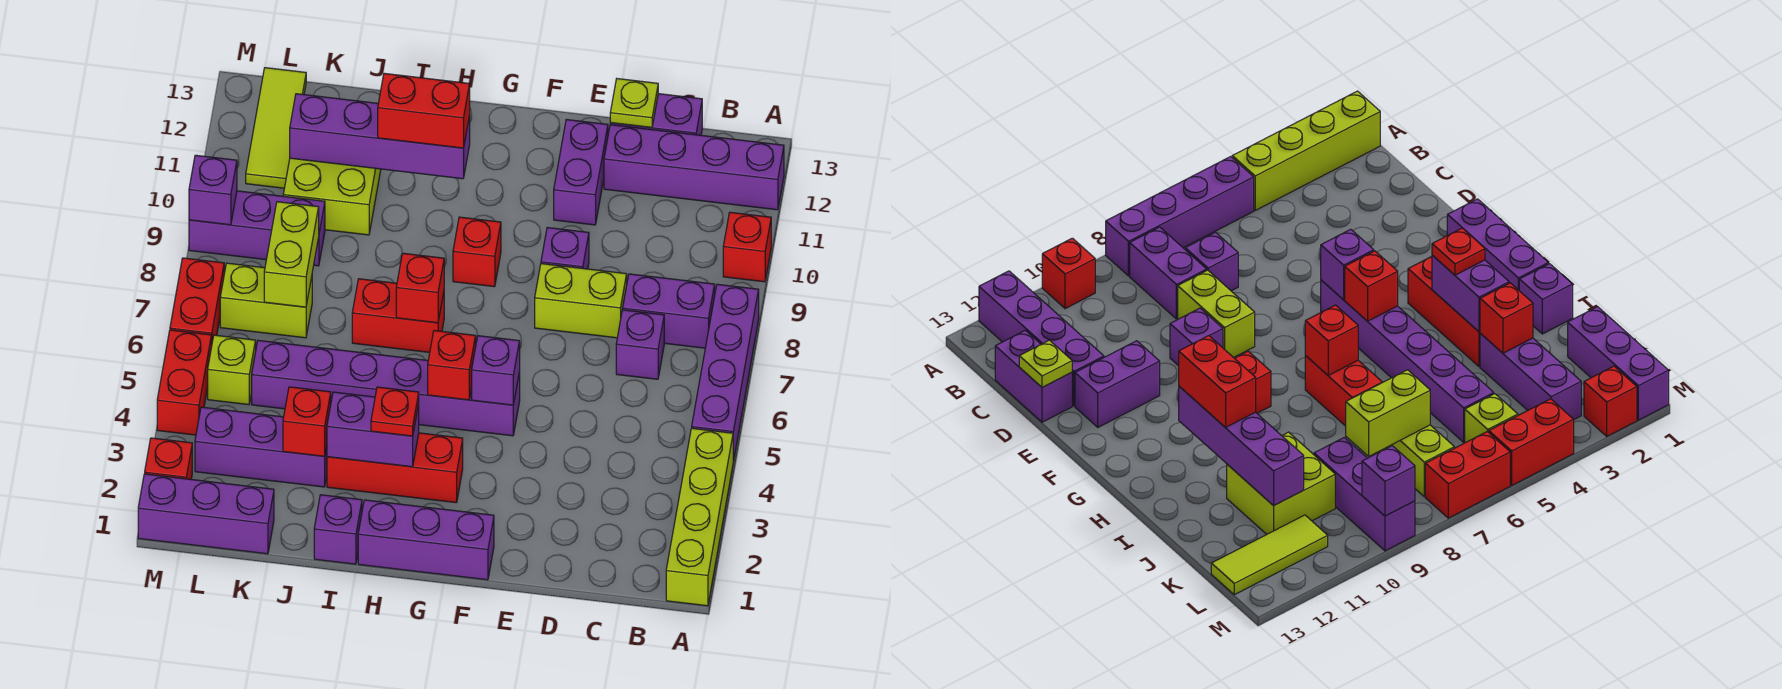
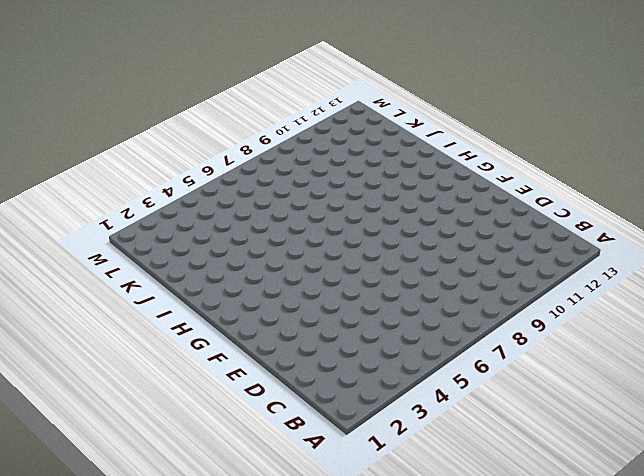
none -> lime brick A1:A4 level 1
none -> purple brick A5:A8 level 1
none -> red brick A10 level 1
none -> purple brick A12:D12 level 1

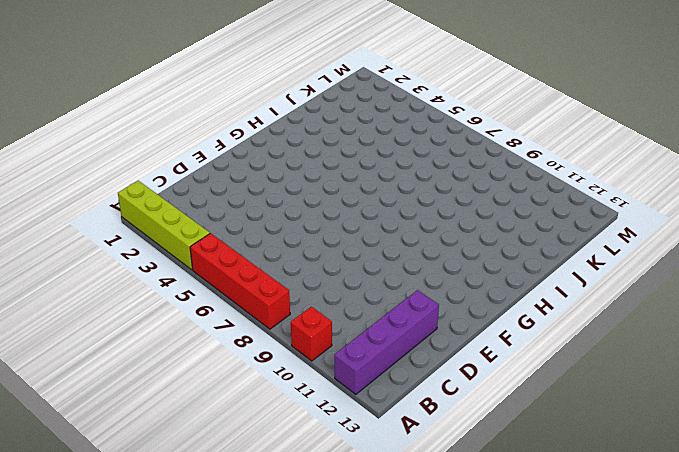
red brick A5:A8 level 1 -> purple brick A5:A8 level 1
none -> purple brick B8:C8 level 1
none -> purple brick C7 level 1
none -> purple brick C13:D13 level 1
none -> lime brick D8:E8 level 1

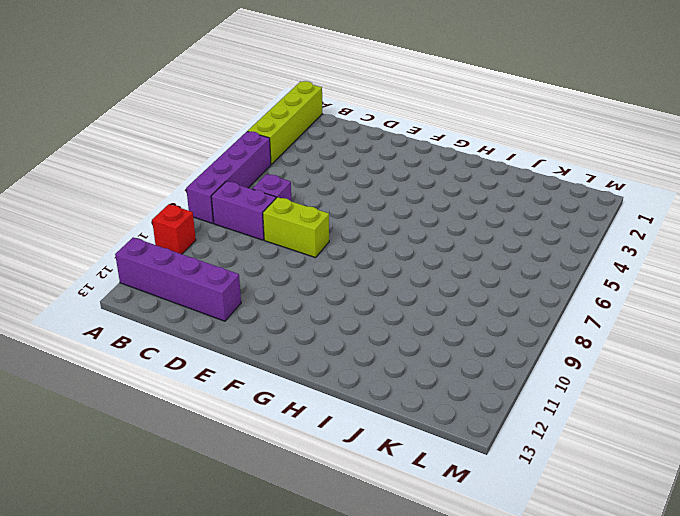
none -> purple brick C13:D13 level 1
none -> purple brick E9 level 1
none -> purple brick E11:E12 level 1
none -> purple brick F1:H1 level 1

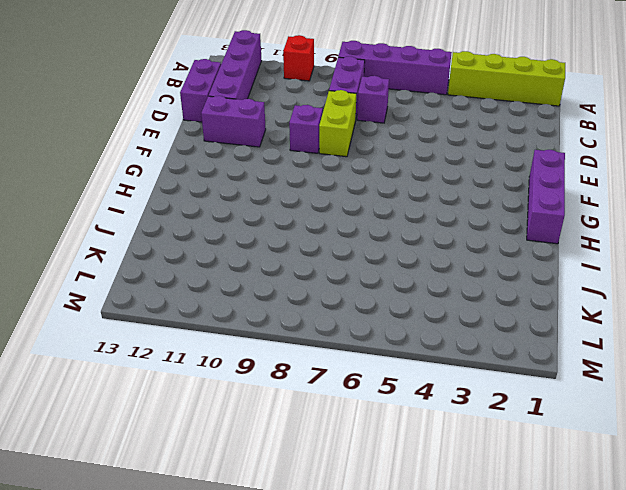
none -> purple brick F5:K5 level 1
none -> red brick G3:I3 level 1
none -> red brick G9 level 1
none -> red brick H7:I7 level 1

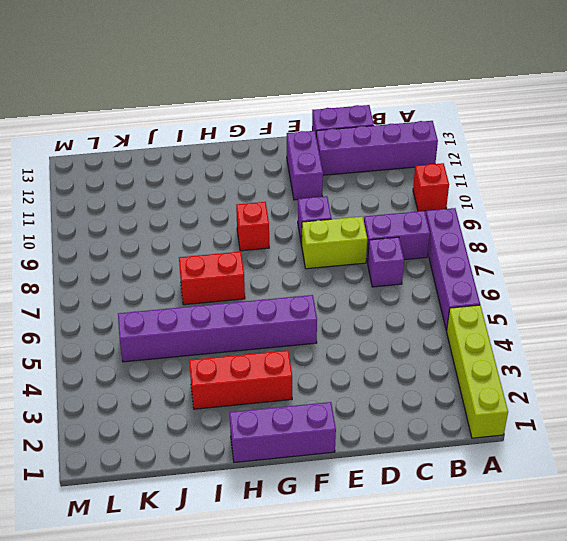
none -> purple brick I1 level 1
none -> purple brick J3:L3 level 1
none -> lime brick J10:K11 level 1
none -> purple brick K1:M1 level 1

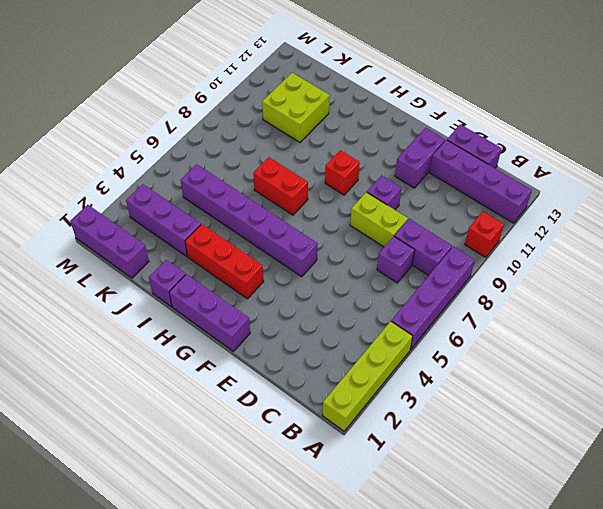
none -> lime brick K7:L7 level 1
none -> purple brick K9:M9 level 1
none -> lime brick L5 level 1
none -> lime tile L11:L13 level 1

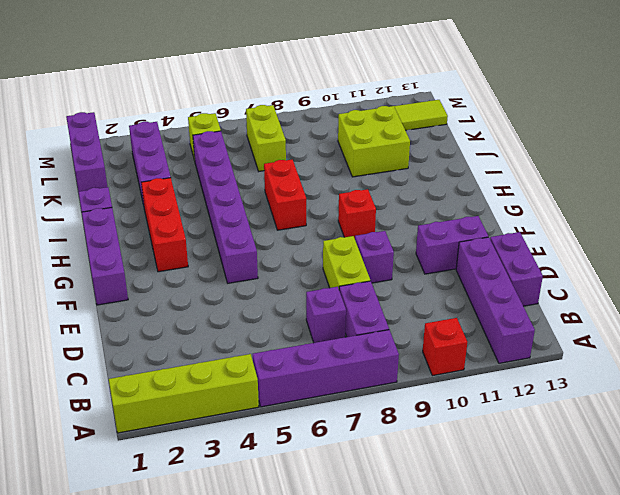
none -> purple brick K9:M9 level 1
none -> red brick M2 level 1
none -> red brick M4:M5 level 1
none -> red brick M6:M7 level 1

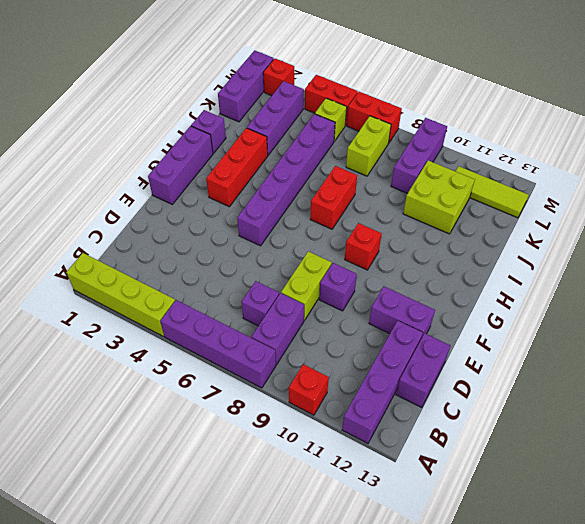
none -> lime plate D13 level 2
none -> purple brick F5 level 2
none -> red brick G5 level 2
none -> purple brick H3:I3 level 2

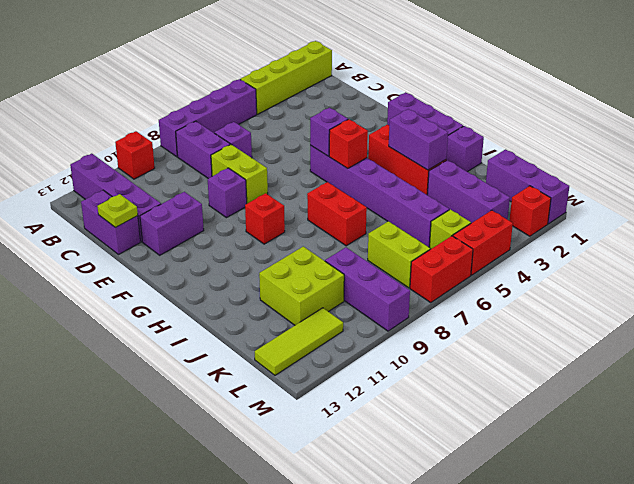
none -> red brick H7 level 2
none -> purple brick H11:K11 level 2
none -> red brick J3 level 2
none -> lime brick K7:K8 level 2

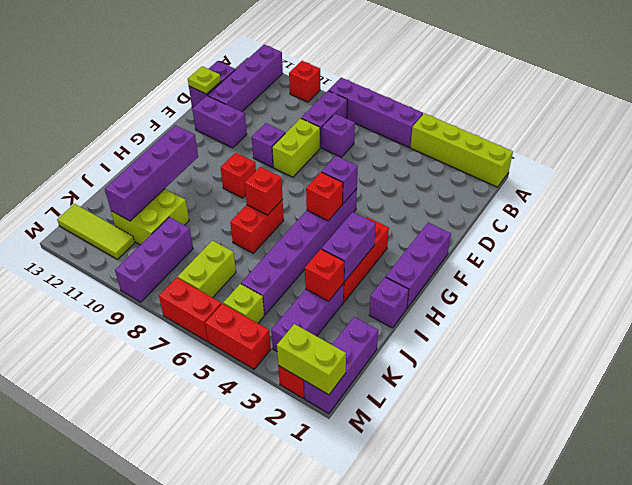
lime brick M1:M2 level 2 -> lime brick K7:K8 level 2
none -> purple brick M9 level 2
none -> red plate H3 level 3
none -> red brick H11:I11 level 3

